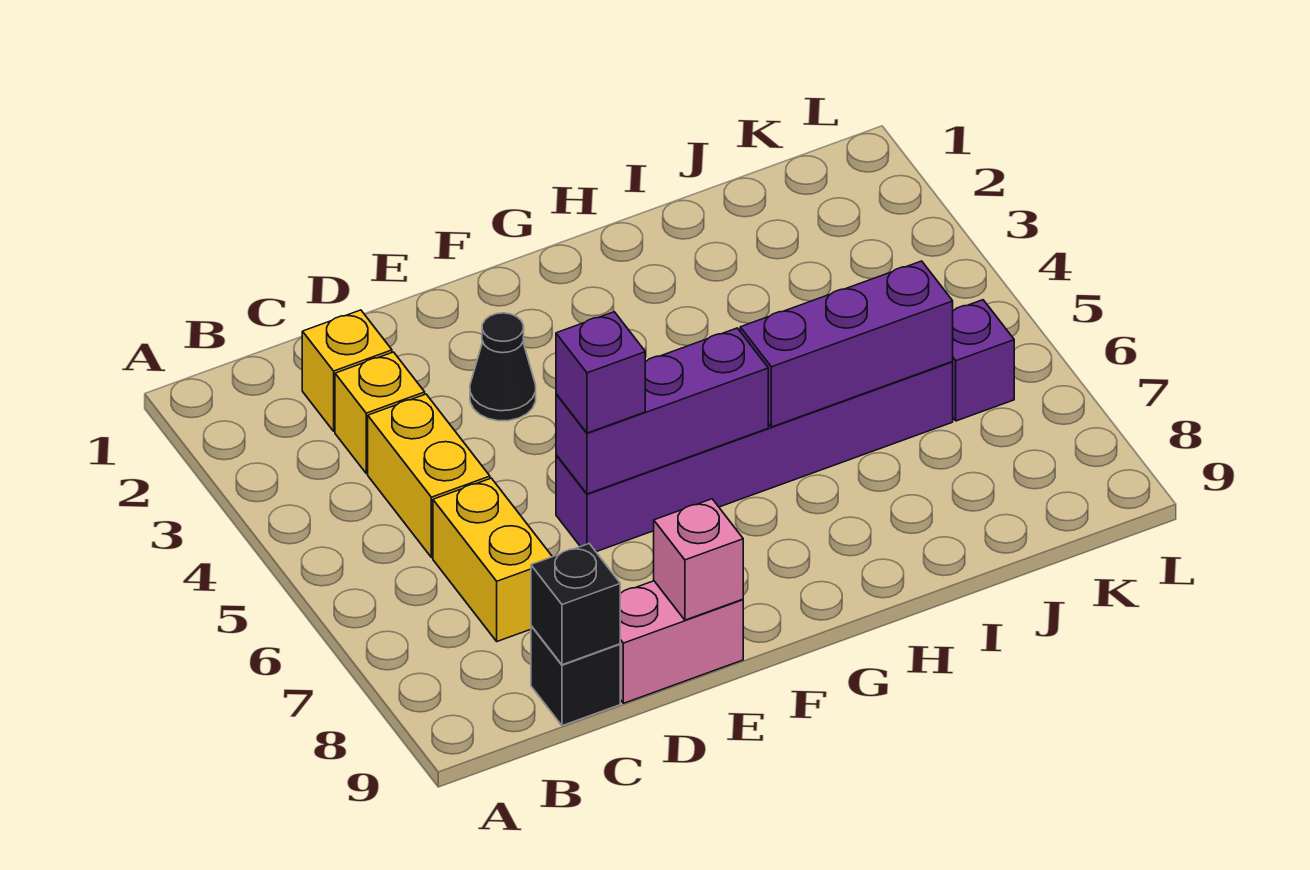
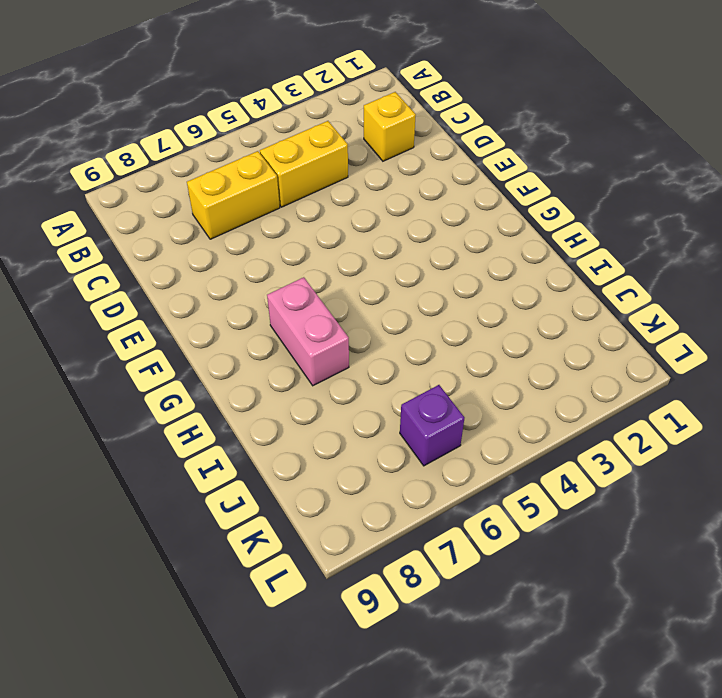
pink brick G7:H7 level 1 -> pink brick D9:E9 level 1
none -> yellow brick C3 level 1
none -> black brick C9 level 1
none -> black cone E3 level 1

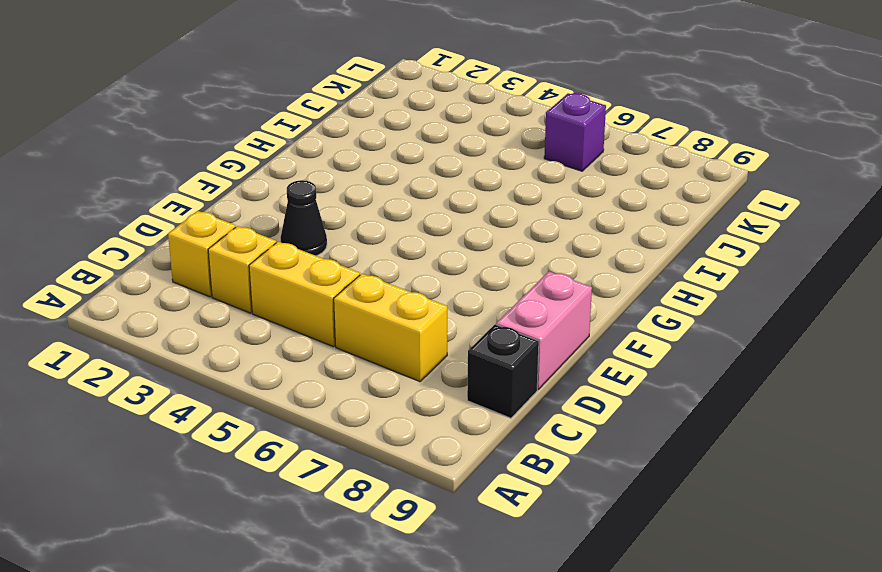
none -> purple brick E6:J6 level 1
none -> black brick C9 level 2
none -> purple brick E6:G6 level 2

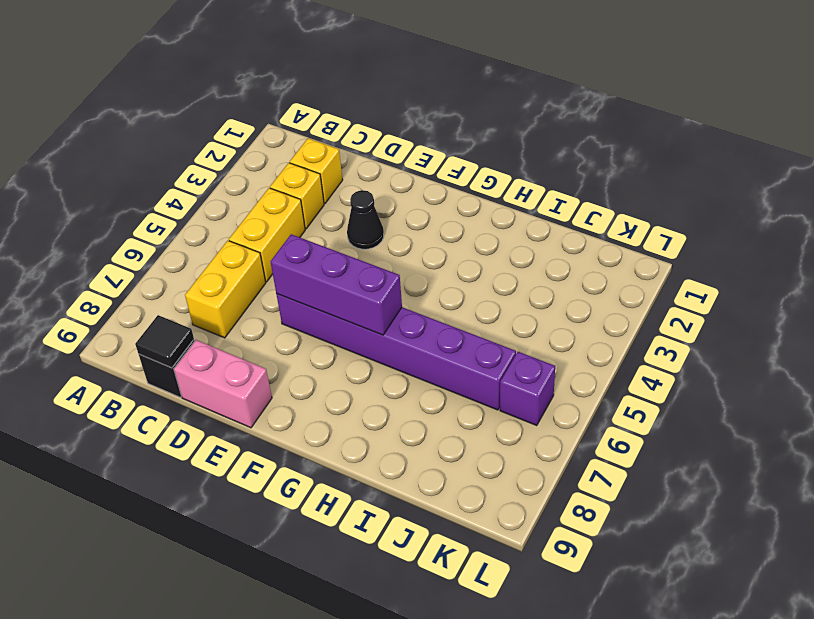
black tile C9 level 2 -> black brick C9 level 2
none -> pink brick E9 level 2
none -> purple brick H6:J6 level 2
none -> purple brick E6 level 3

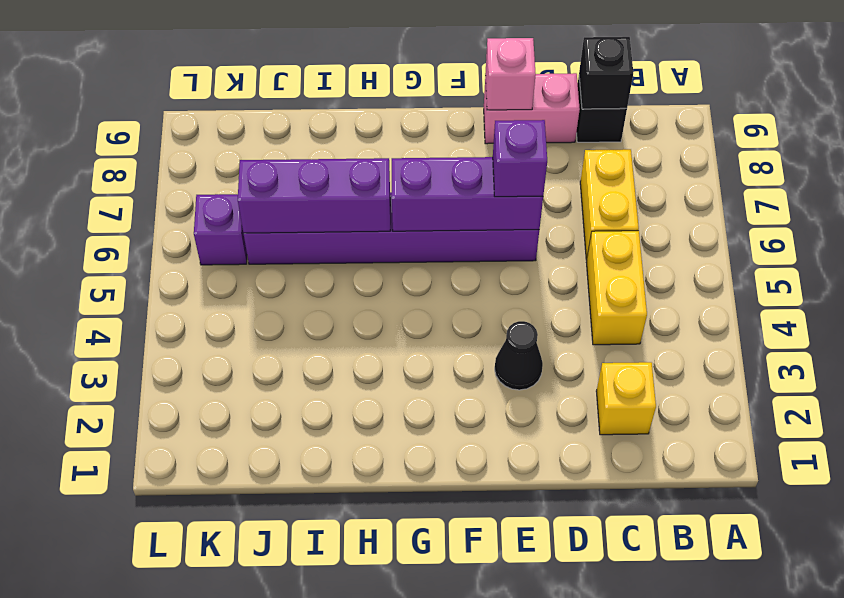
none -> yellow brick C3 level 1

